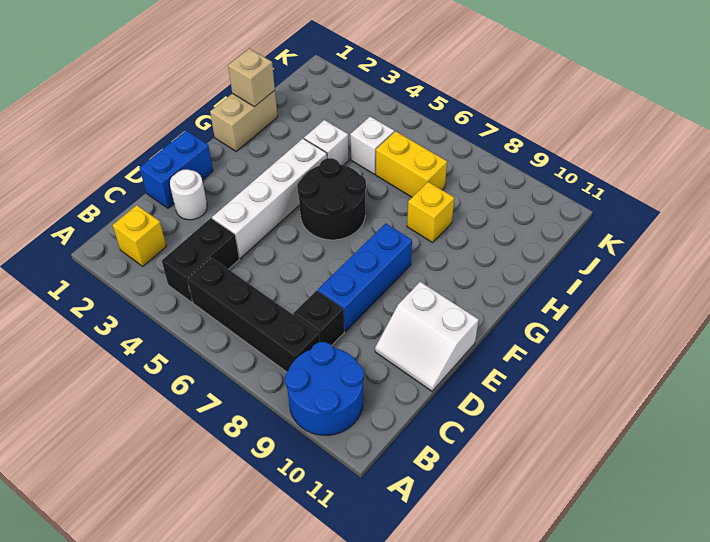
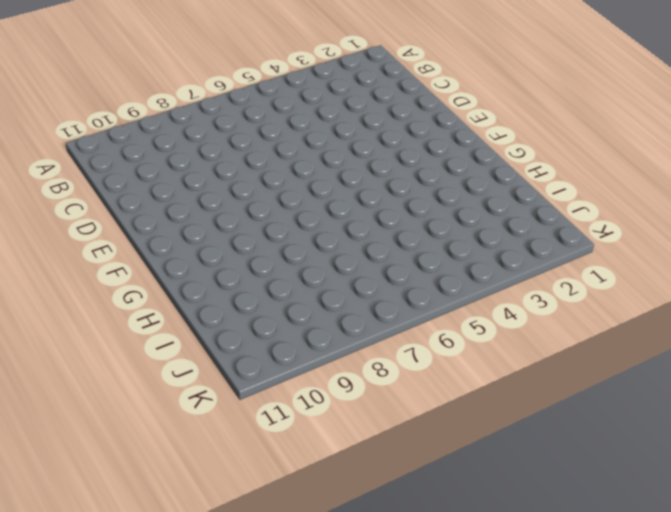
none -> blue round brick A9:B10 level 1
none -> yellow brick B2 level 1
none -> black brick B4:C4 level 1

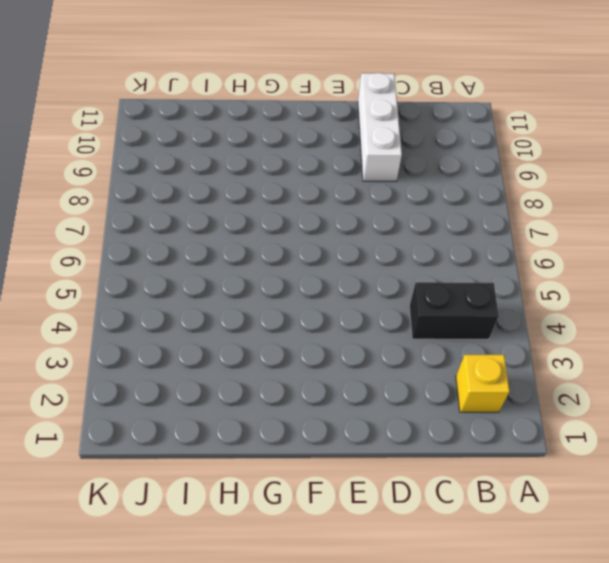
white brick D9:D11 level 1 -> white slope D10:E11 level 1 top E
none -> blue round brick A9:B10 level 1
none -> black brick B5:B8 level 1
none -> black brick C8 level 1

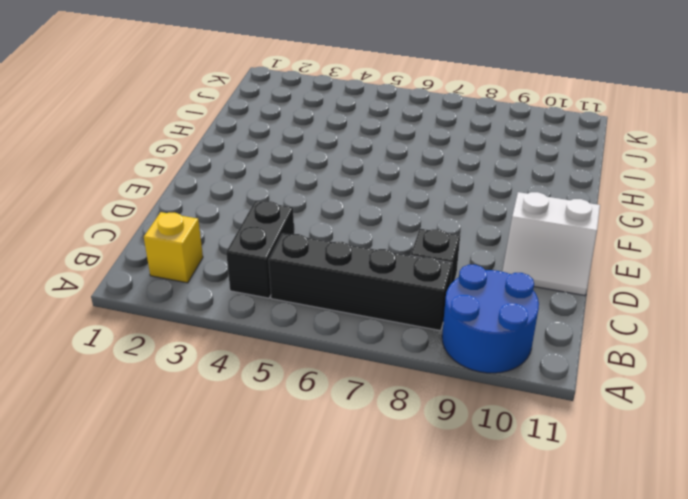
none -> blue brick D1:E1 level 1
none -> white round brick D2 level 1
none -> white brick D4:G4 level 1

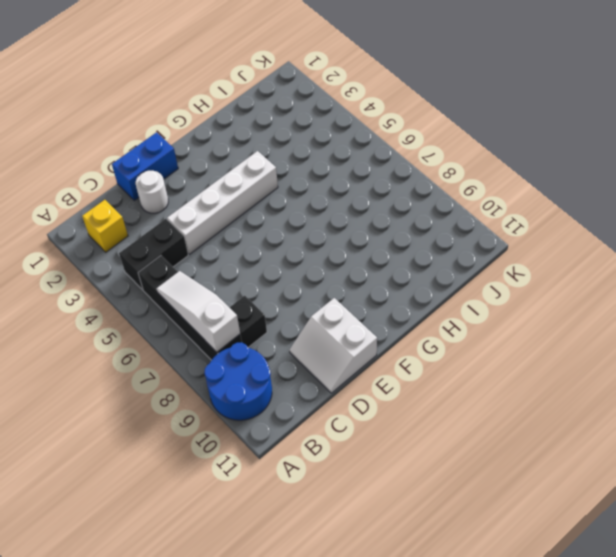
white slope B6:B8 level 2 top 8 -> none
none -> blue brick D8:F8 level 1
none -> black round brick F5:G6 level 1
none -> tan brick G1:H1 level 1

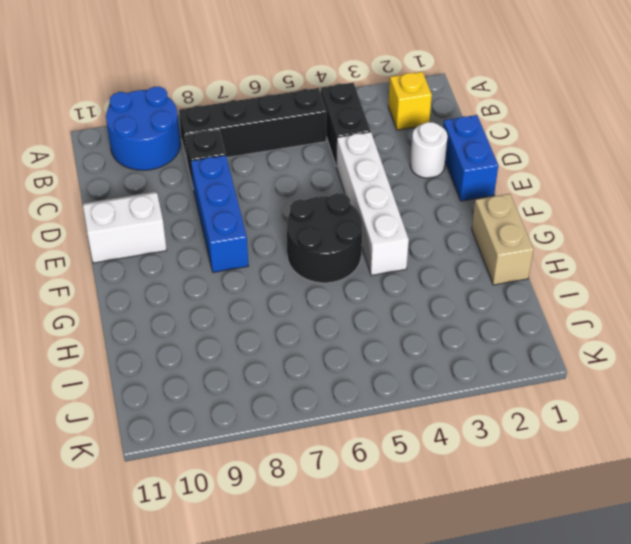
none -> white brick H4 level 1
none -> yellow brick H8 level 1
none -> white brick I5 level 1

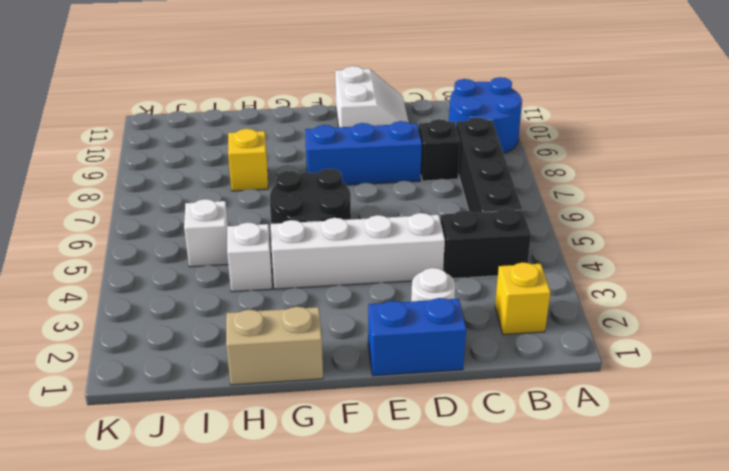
none -> yellow brick I6:I7 level 1
none -> tan brick H1 level 2

